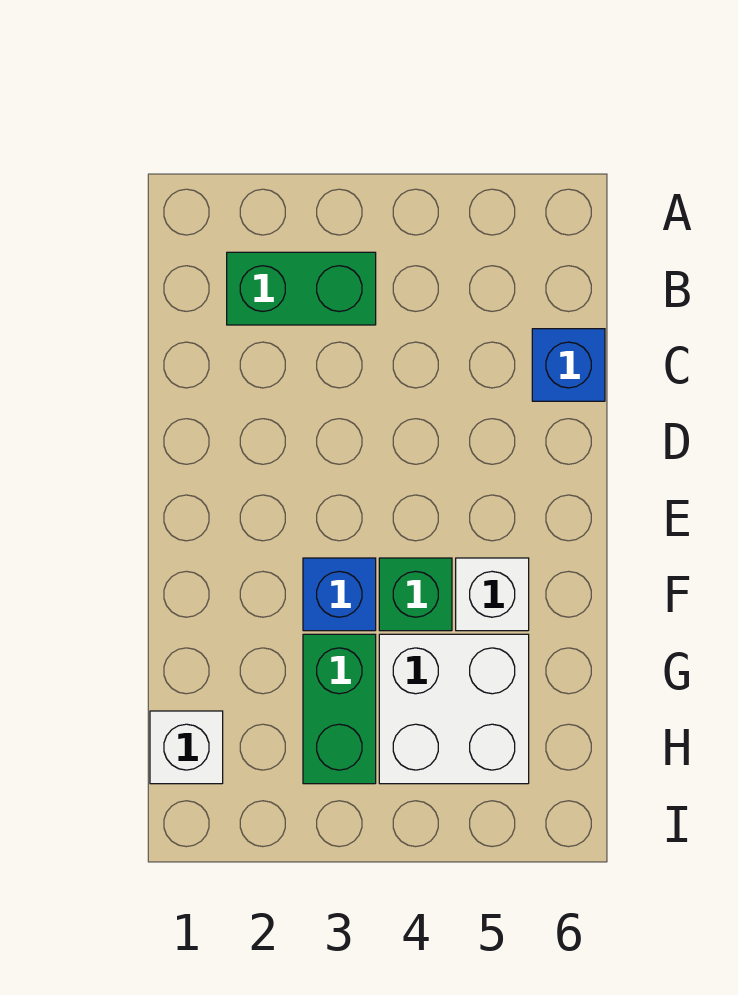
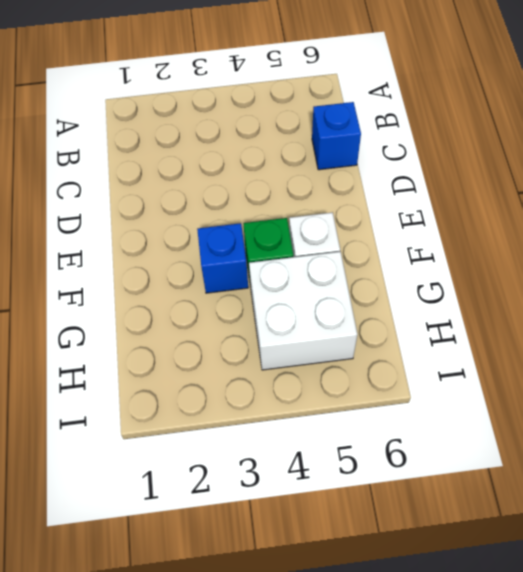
none -> green brick B2:B3 level 1
none -> green brick G3:H3 level 1

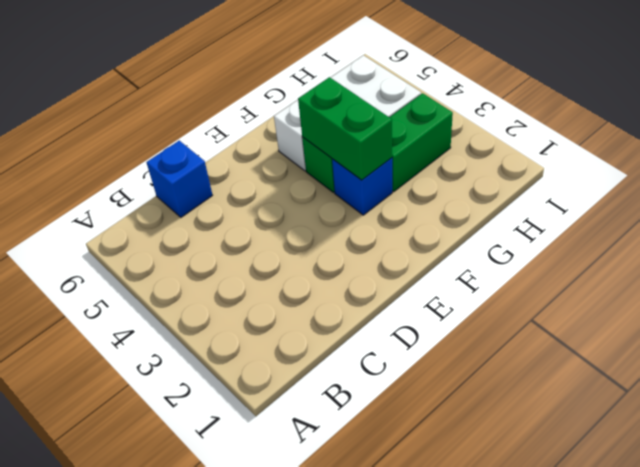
green brick F3:F4 level 2 -> green brick B2:B3 level 1
none -> white brick H1 level 1

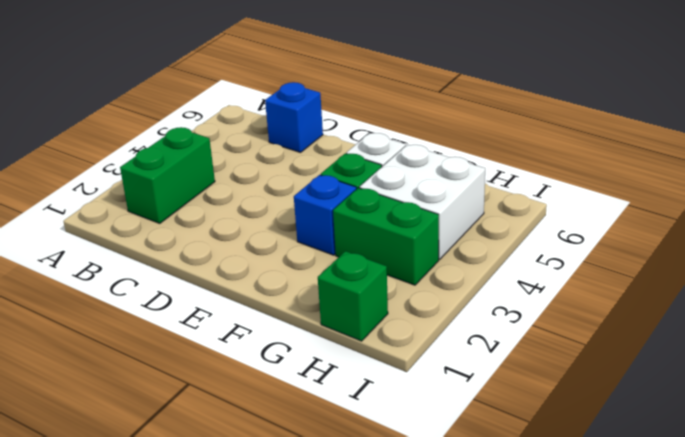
green brick H1 level 1 -> white brick H1 level 1

